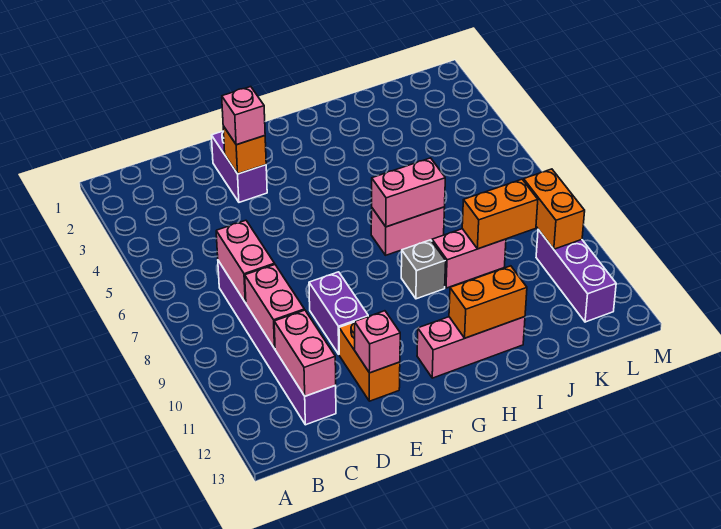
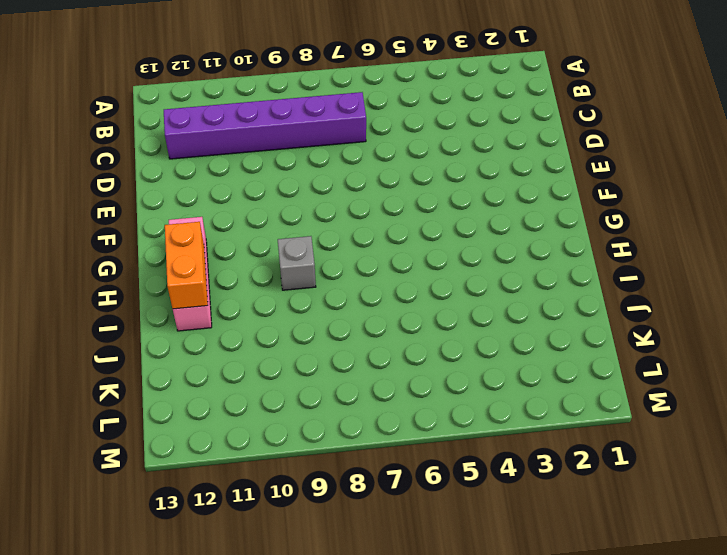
none -> purple brick E2:E3 level 1
none -> purple brick E9:E10 level 1
none -> orange brick E11:E12 level 1

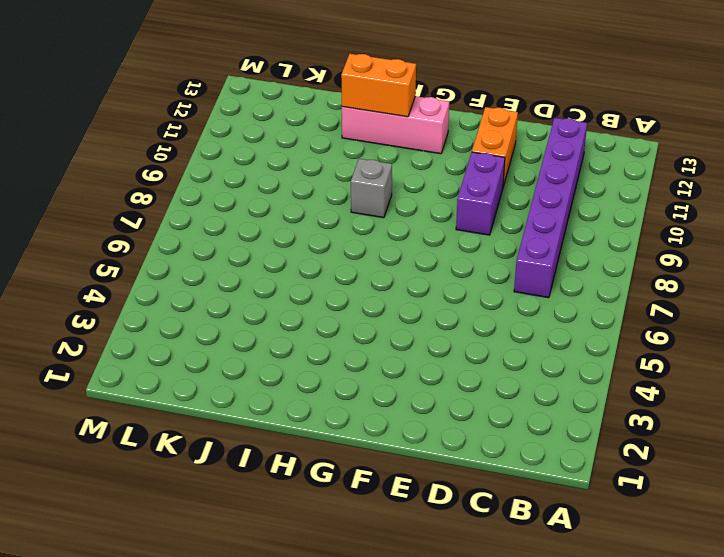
none -> purple brick E2:E3 level 1
none -> pink brick H7:I7 level 1
none -> pink brick I9:J9 level 1

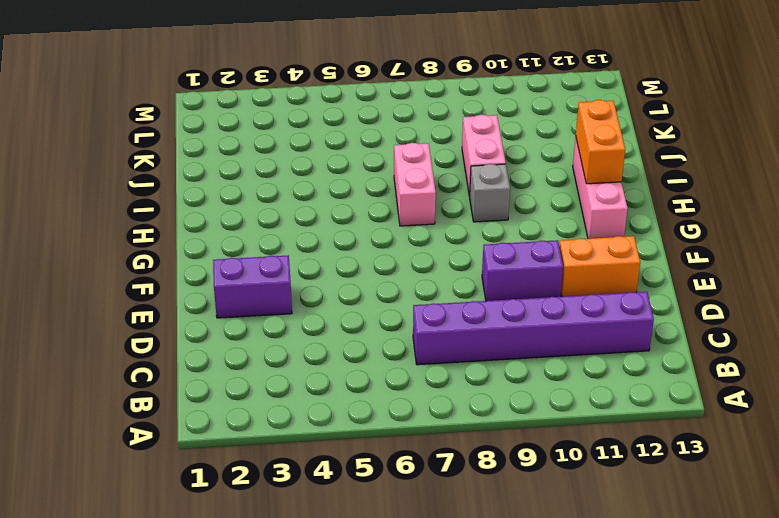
none -> purple brick L10:L12 level 1
none -> pink brick C7:C8 level 2
none -> pink brick C9:C10 level 2

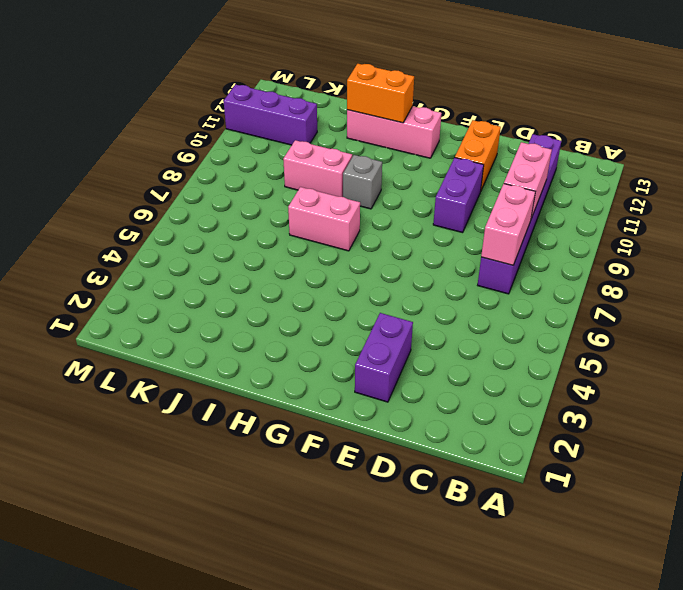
purple brick K11:M11 level 1 -> purple brick L10:L12 level 1
none -> pink brick C11:C12 level 2
none -> orange brick E3 level 2
none -> pink brick E12 level 2

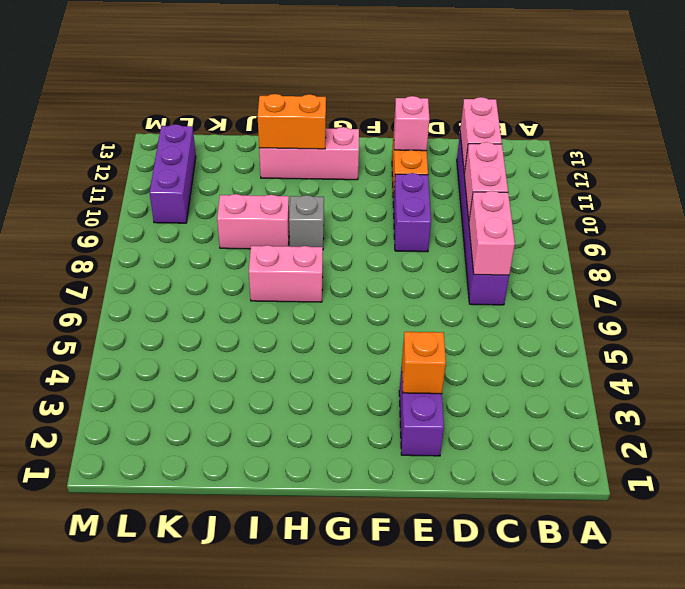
none -> pink brick H7:I7 level 2
none -> orange brick J9:K9 level 2
none -> orange brick L9:L10 level 2

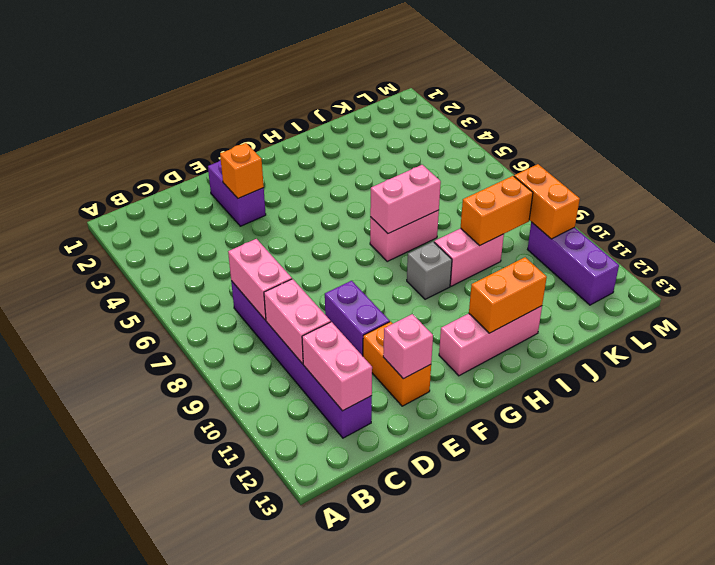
none -> pink brick E3 level 3

